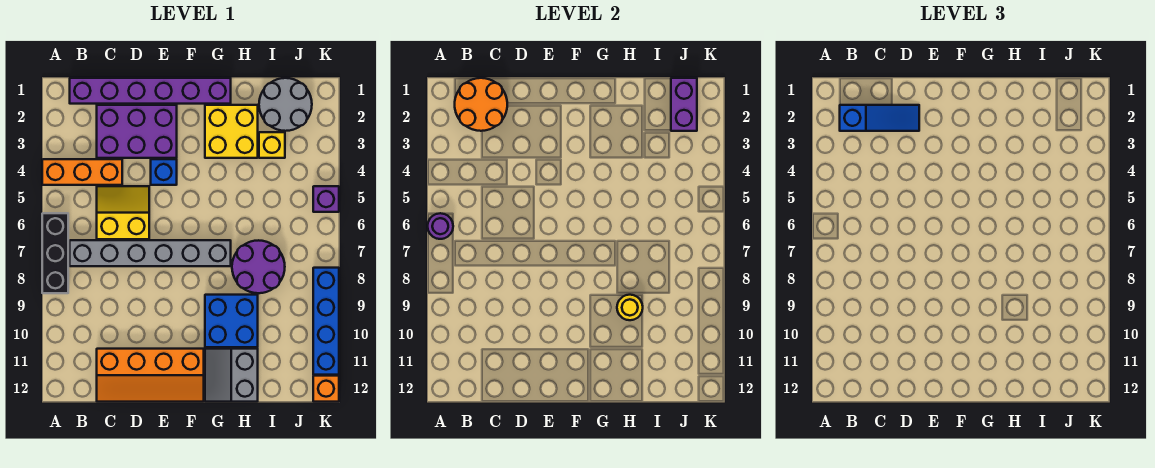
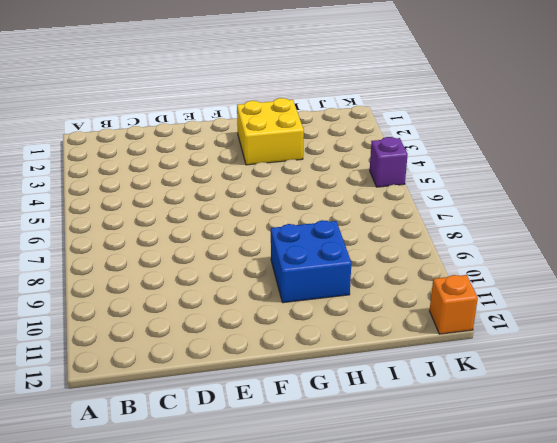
none -> orange brick A4:C4 level 1
none -> black brick A6:A8 level 1
none -> purple brick B1:G1 level 1

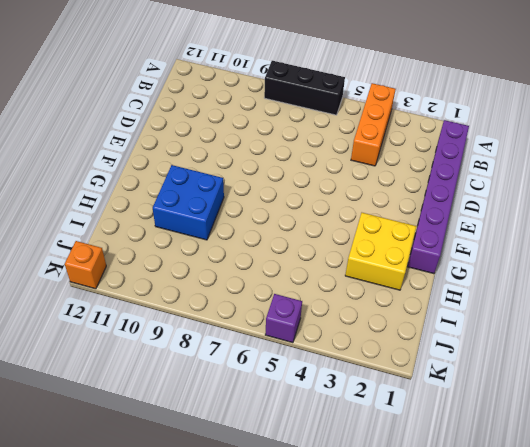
none -> grey brick B7:G7 level 1
none -> purple brick C2:E3 level 1
none -> yellow slope C5:D6 level 1 top 6

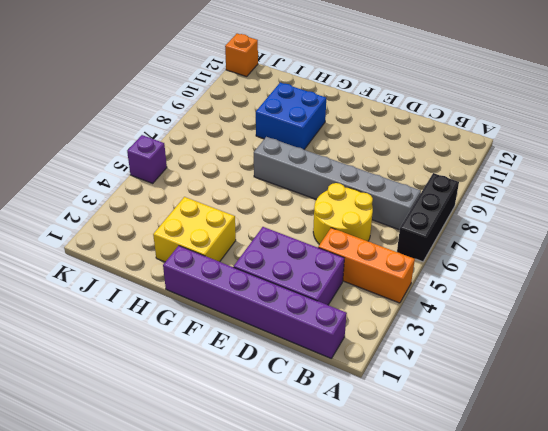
yellow round brick C5:D6 level 1 -> yellow slope C5:D6 level 1 top 6
none -> orange slope C11:F12 level 1 top 11
none -> blue brick E4 level 1
none -> grey slope G11:H12 level 1 top H

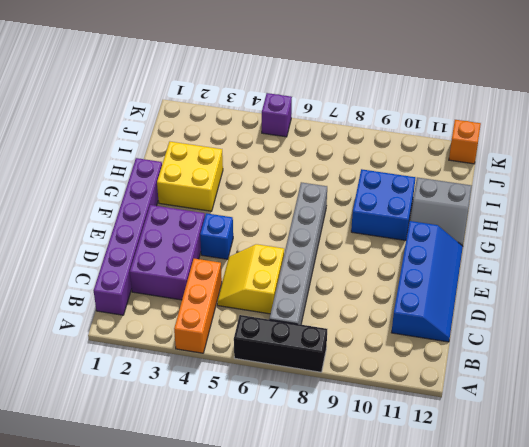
blue slope C11:F12 level 1 top 11 -> orange slope C11:F12 level 1 top 11
none -> purple round brick H7:I8 level 1
none -> grey round brick I1:J2 level 1
none -> yellow brick I3 level 1

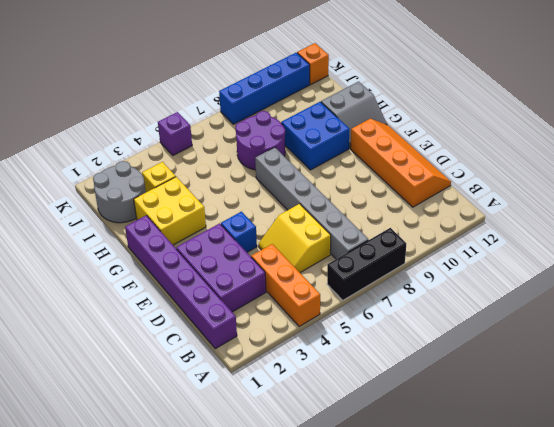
none -> purple round brick A6 level 2
none -> orange round brick B1:C2 level 2
none -> yellow round brick H9 level 2

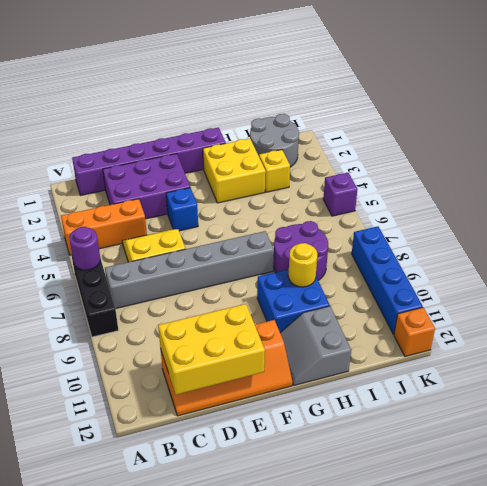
yellow brick C11:E12 level 2 -> none
none -> orange round brick B1:C2 level 2
none -> purple brick J1:J2 level 2
none -> blue slope B2:D2 level 3 top B

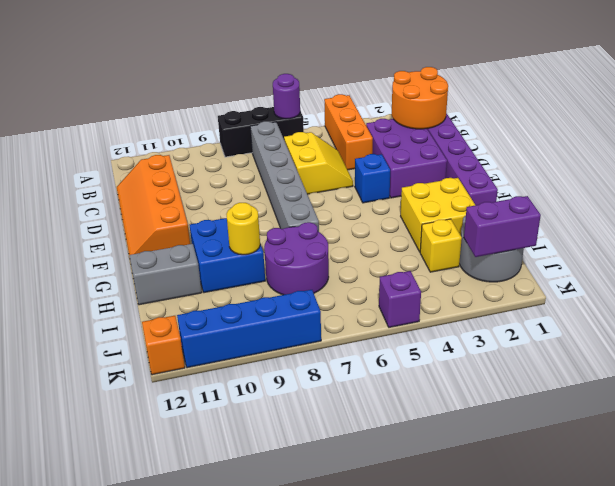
none -> blue slope B2:D2 level 3 top B

